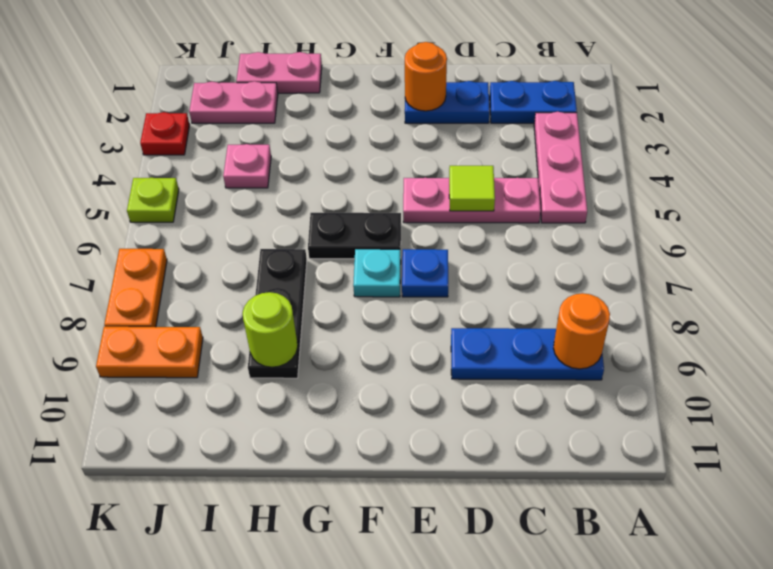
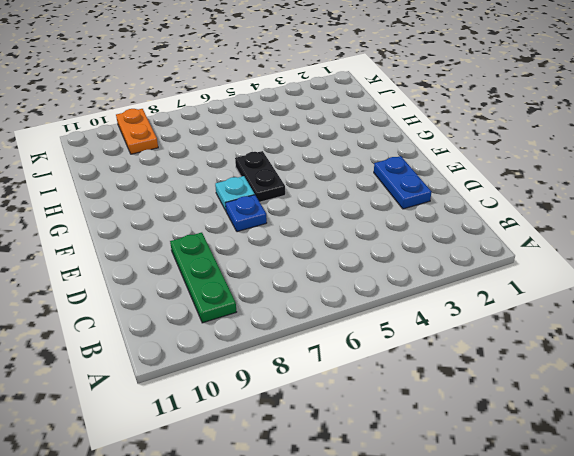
green plate B9:D9 level 1 -> blue plate B9:D9 level 1
none -> blue plate B2:C2 level 1
none -> pink plate B3:B5 level 1
none -> pink plate C5:E5 level 1

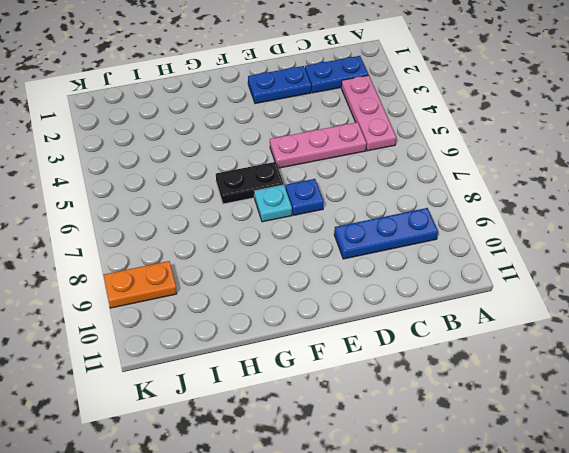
none -> pink plate H1:I1 level 1
none -> black plate H7:H9 level 1
none -> pink plate I2:J2 level 1

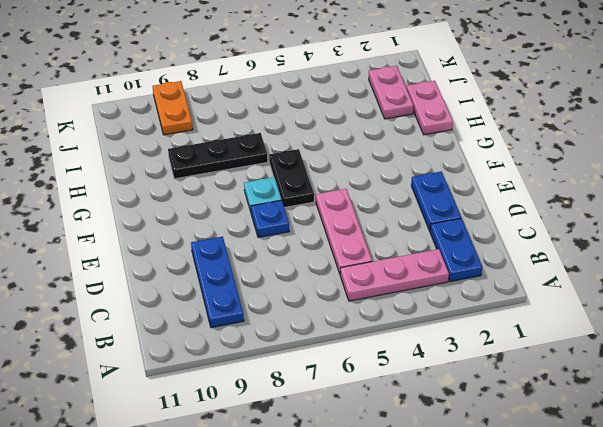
none -> pink plate I4 level 1
none -> red plate K3 level 1
none -> lime plate K5 level 1

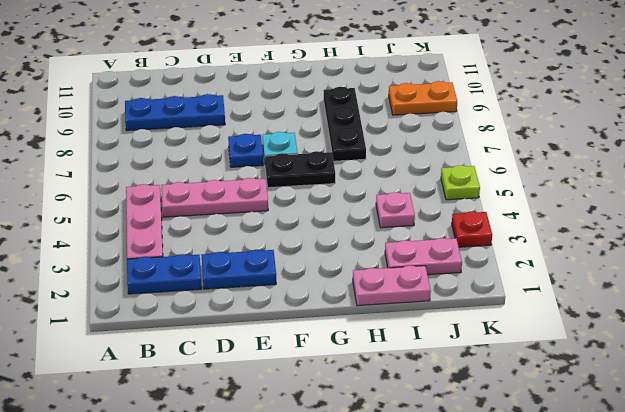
none -> orange plate K7:K8 level 1
none -> orange round brick B9 level 2
none -> lime tile D5 level 2

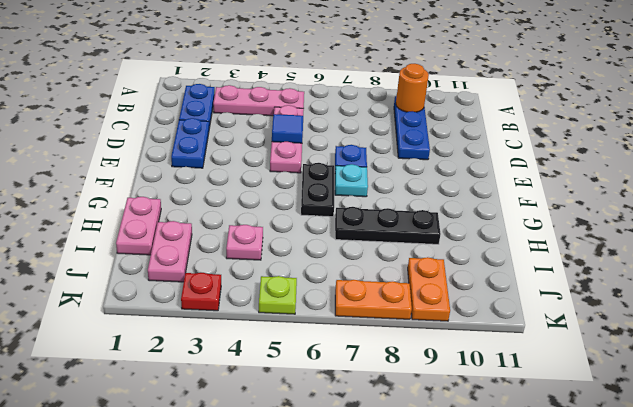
blue tile D5 level 2 -> lime tile D5 level 2
none -> orange round brick E2 level 2
none -> lime round brick H9 level 2

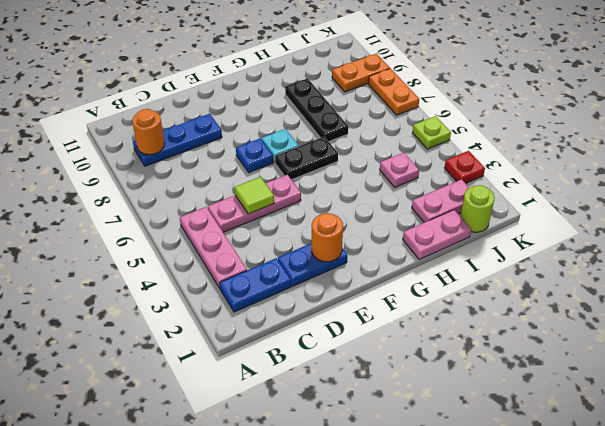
lime round brick J1 level 1 -> lime round brick H9 level 2

